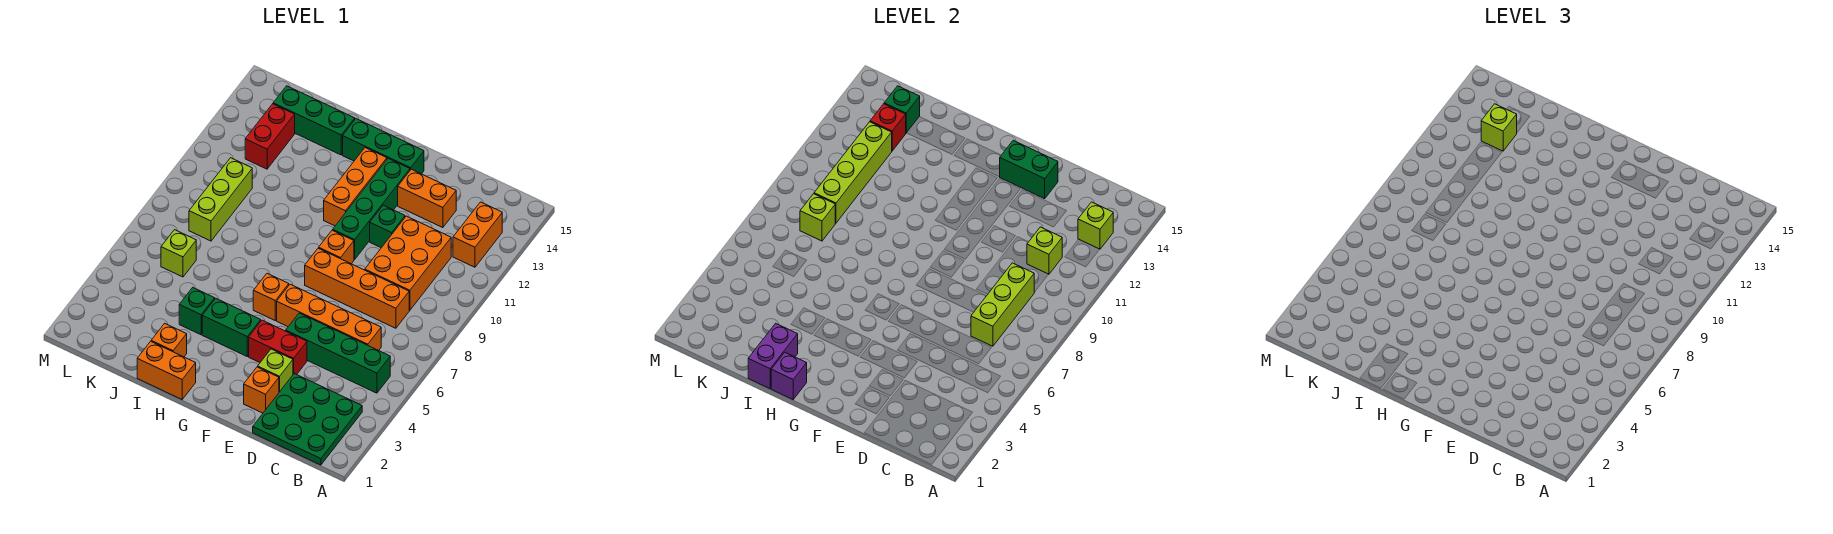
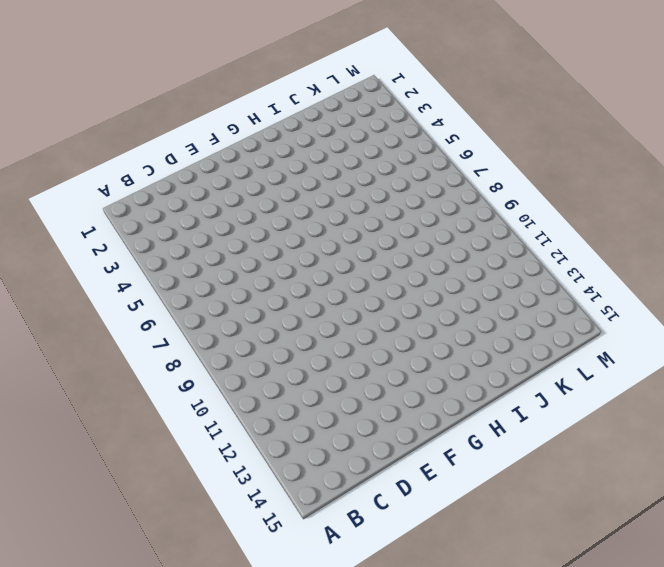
none -> green plate B1:D3 level 1
none -> green brick B5:E5 level 1
none -> orange brick B12:B13 level 1
none -> orange brick C6:F6 level 1

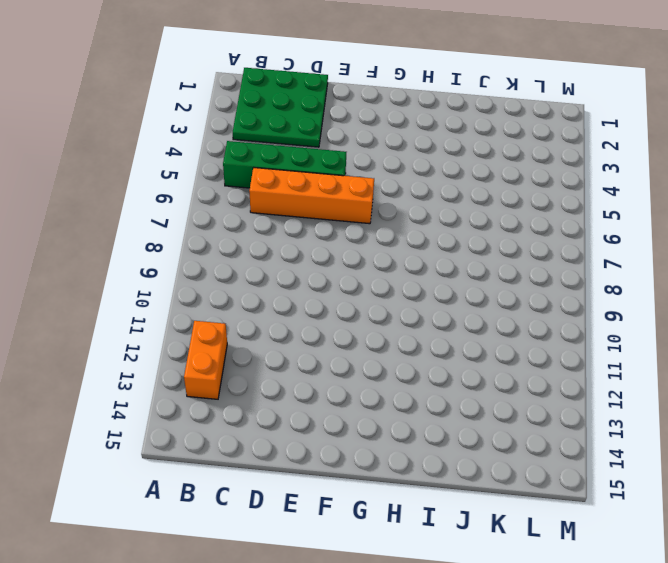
none -> orange brick C8:F8 level 1
none -> orange brick C9:D11 level 1
none -> orange brick D13:E13 level 1
none -> orange brick E2 level 1

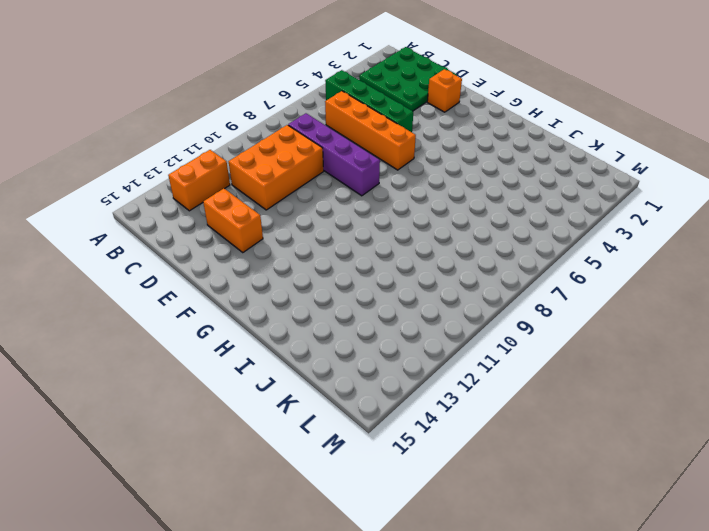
purple brick C8:F8 level 1 -> orange brick C8:F8 level 1
none -> lime brick E3 level 1
none -> red brick E4:F4 level 1
none -> green brick E11 level 1
none -> orange brick F9 level 1

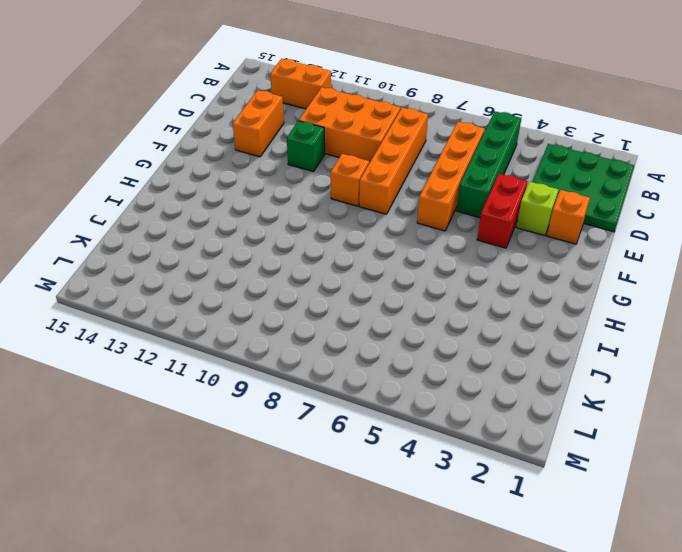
none -> green brick F10:F13 level 1
none -> green brick F14:H14 level 1
none -> green brick G4:H4 level 1
none -> orange brick G6 level 1

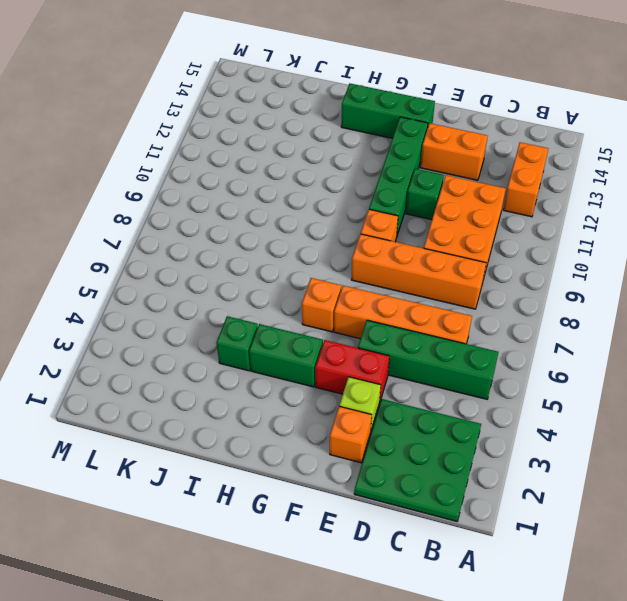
none -> orange brick G11:G13 level 1
none -> orange brick H1:I1 level 1
none -> orange brick I2 level 1
none -> green brick I14:K14 level 1

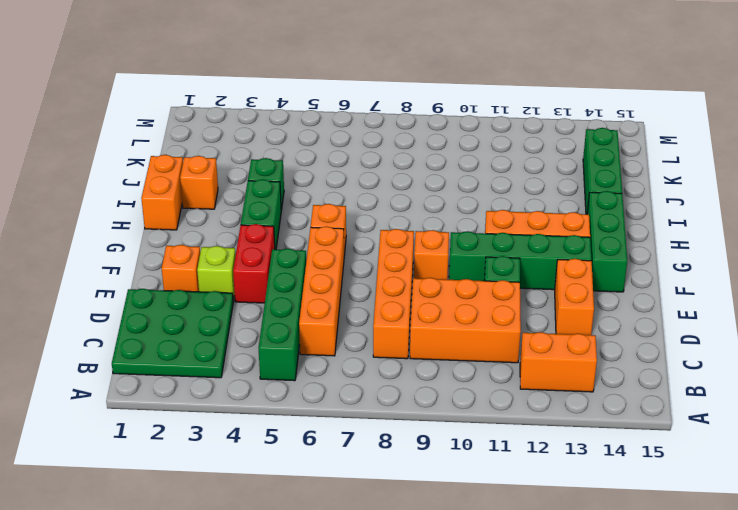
none -> lime brick K6 level 1
none -> lime brick K8:K10 level 1
none -> red brick K12:K13 level 1
none -> lime brick B13 level 2

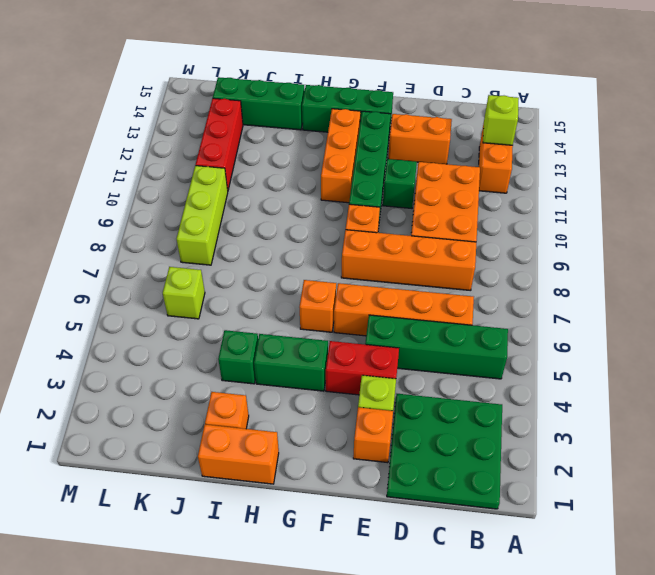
red brick K11:K13 level 1 -> red brick K12:K13 level 1
none -> lime brick C7:C9 level 2
none -> lime brick C11 level 2
none -> green brick E14:F14 level 2
none -> purple brick H1 level 2

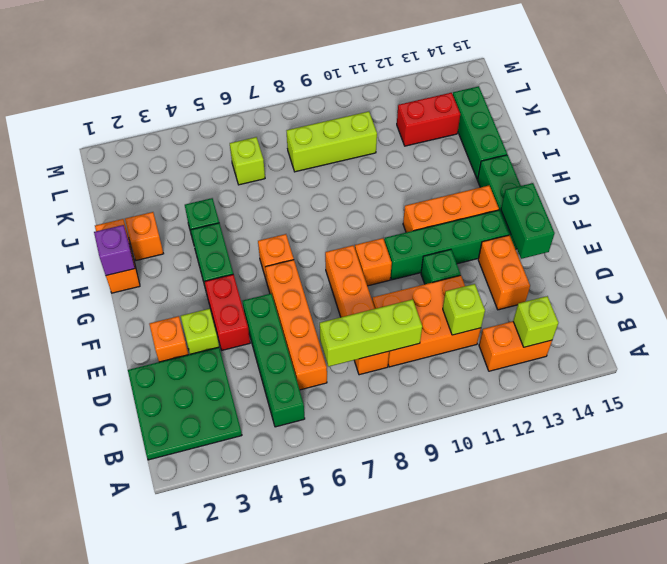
none -> purple brick I1:I2 level 2
none -> lime brick K8 level 2
none -> lime brick K9:K12 level 2
none -> red brick K13 level 2

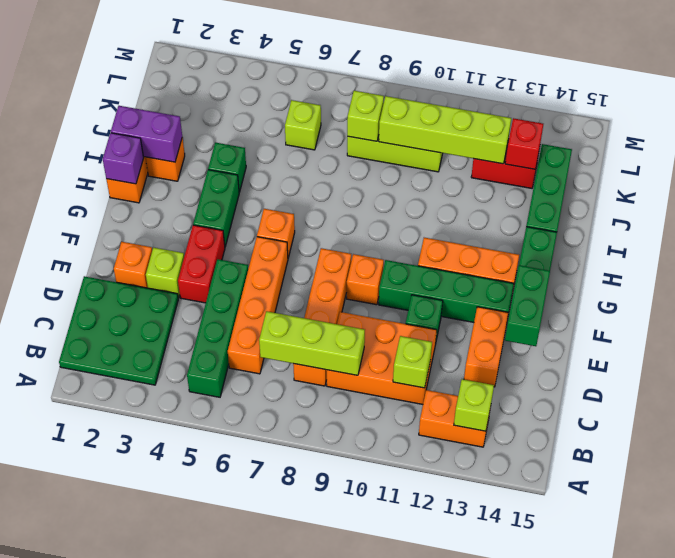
none -> green brick K14 level 2
none -> lime brick K13 level 3

